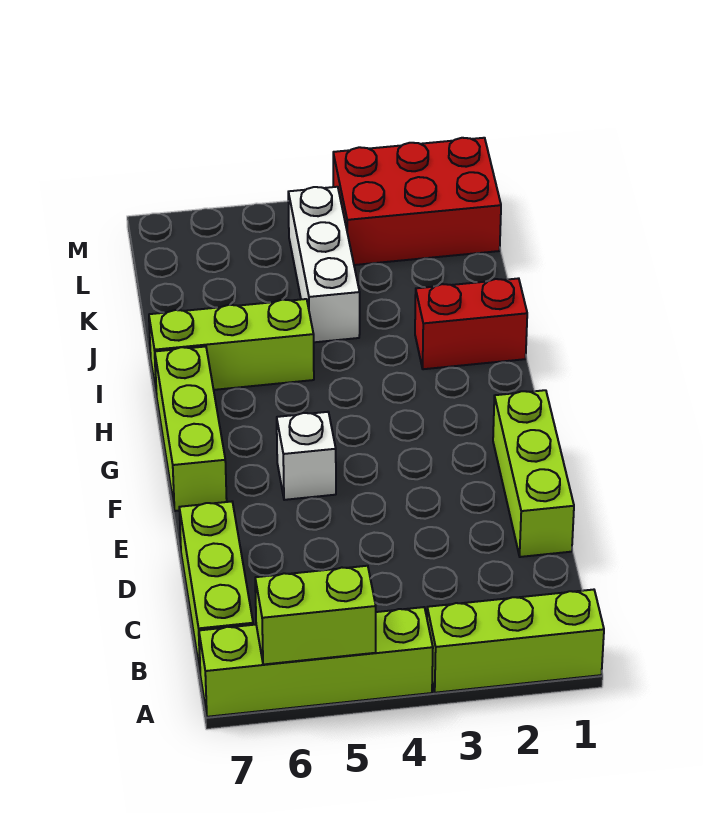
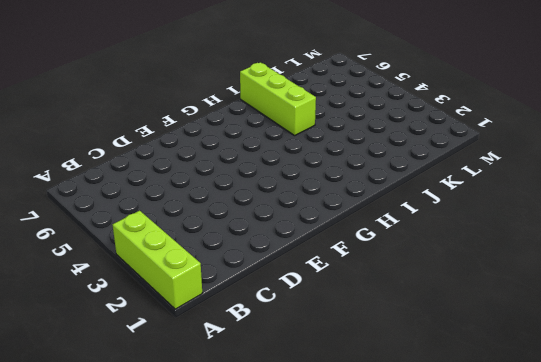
none -> lime brick A4:A7 level 1
none -> lime brick B7:D7 level 1

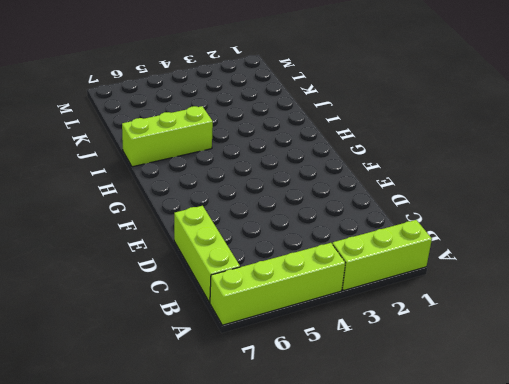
none -> lime brick D1:F1 level 1
none -> white brick F5 level 1

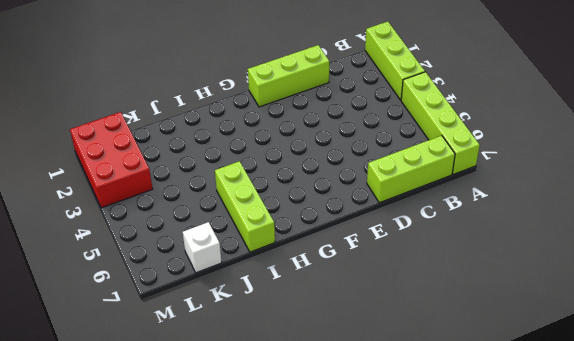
white brick K7 level 1 -> white brick F5 level 1
none -> lime brick F7:H7 level 1
none -> red brick I1:I2 level 1

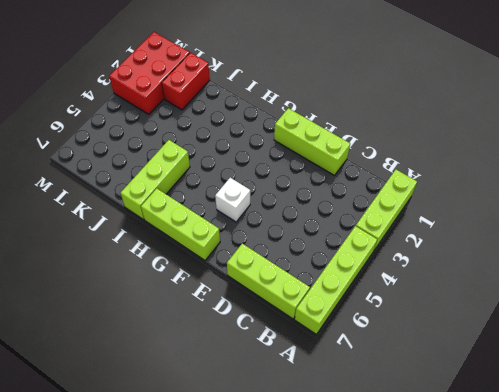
red brick K1:K2 level 1 -> red brick I1:I2 level 1
none -> white brick J4:L4 level 1
none -> lime brick A5:A6 level 2

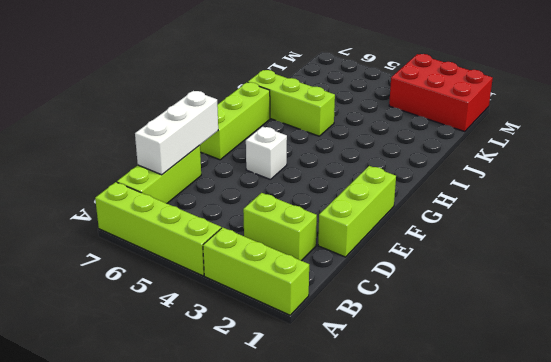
lime brick C2:C3 level 1 -> lime brick A5:A6 level 2
white brick C7:E7 level 2 -> white brick J4:L4 level 1
none -> red brick I1:I2 level 1

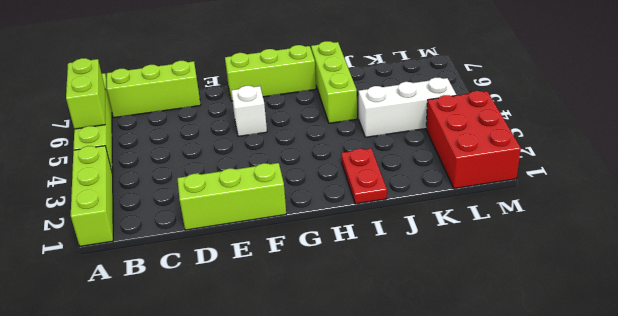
red plate I1:I2 level 1 -> red brick I1:I2 level 1

